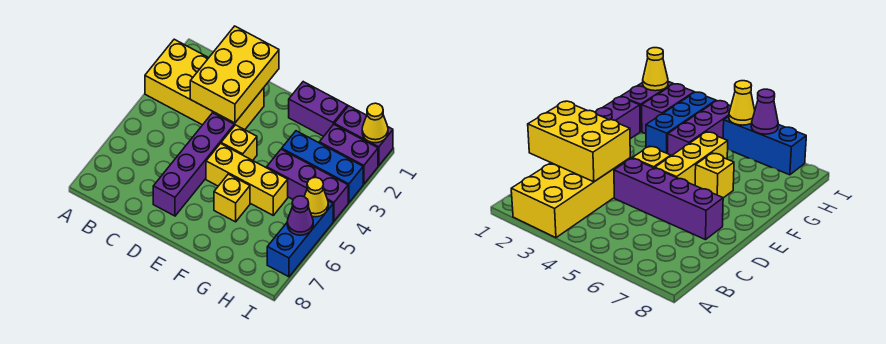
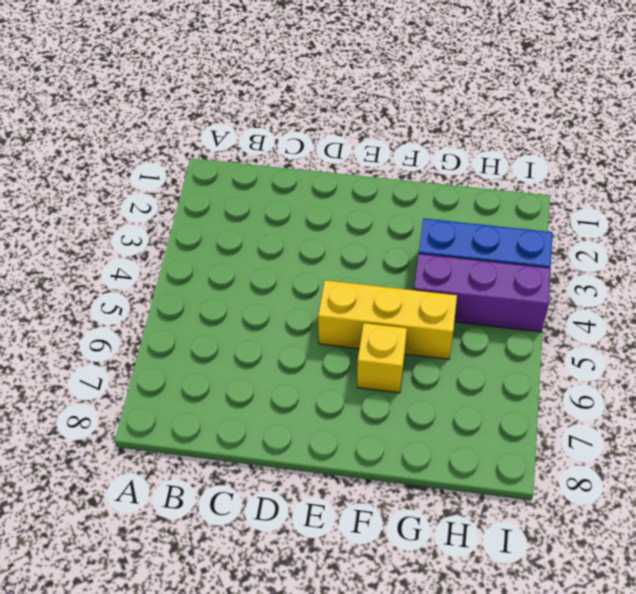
none -> yellow brick A2:D3 level 1
none -> purple brick D4:D7 level 1
none -> yellow brick E4 level 1

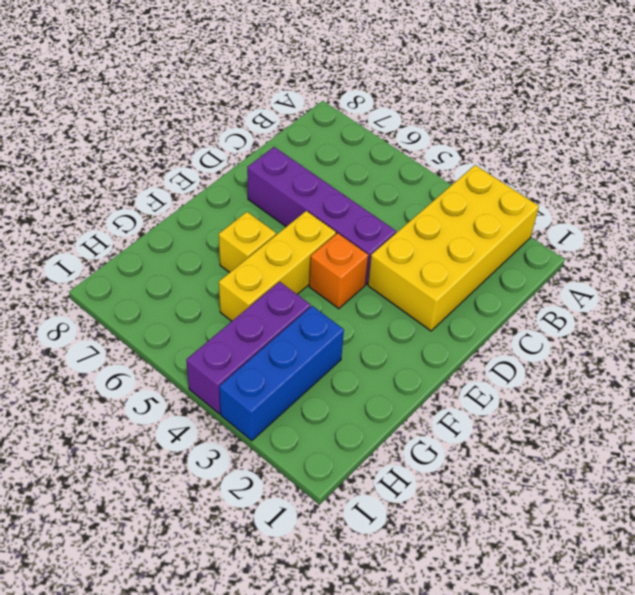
orange brick E4 level 1 -> yellow brick E4 level 1
none -> purple brick F1:G1 level 1
none -> purple brick H1:I1 level 1
none -> purple brick H2:I2 level 1

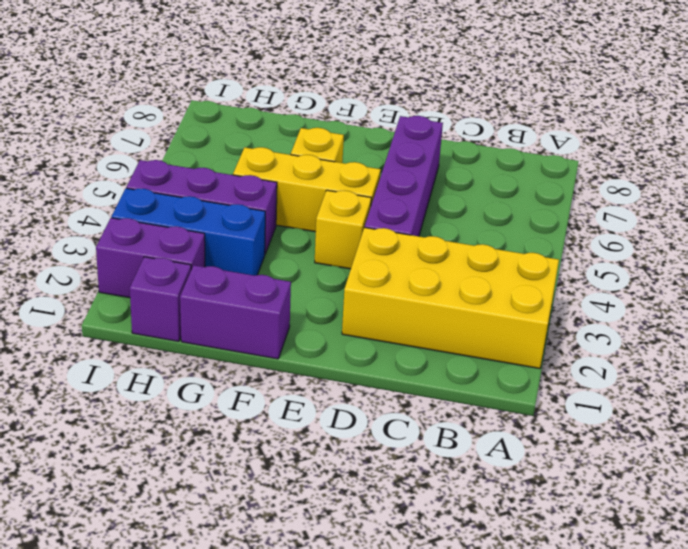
purple brick H1 level 1 -> purple brick H1:I1 level 1
none -> blue brick I5:I7 level 1
none -> yellow brick C1:D3 level 2
none -> yellow cone I1 level 2

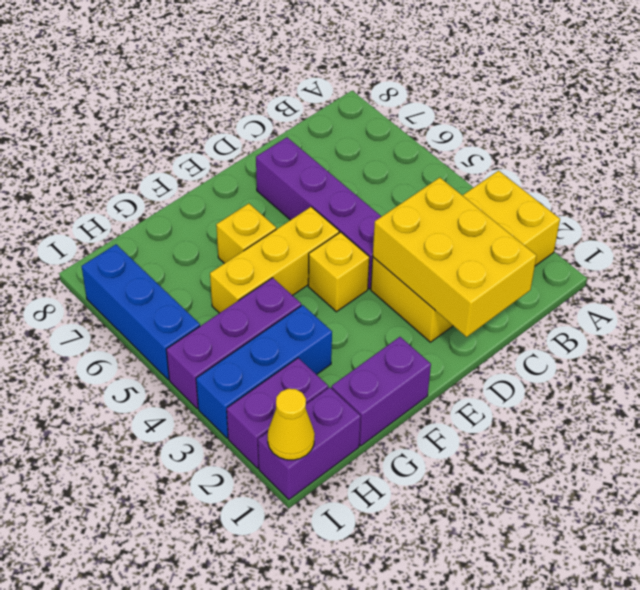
none -> yellow cone I5 level 2
none -> purple cone I6 level 2

